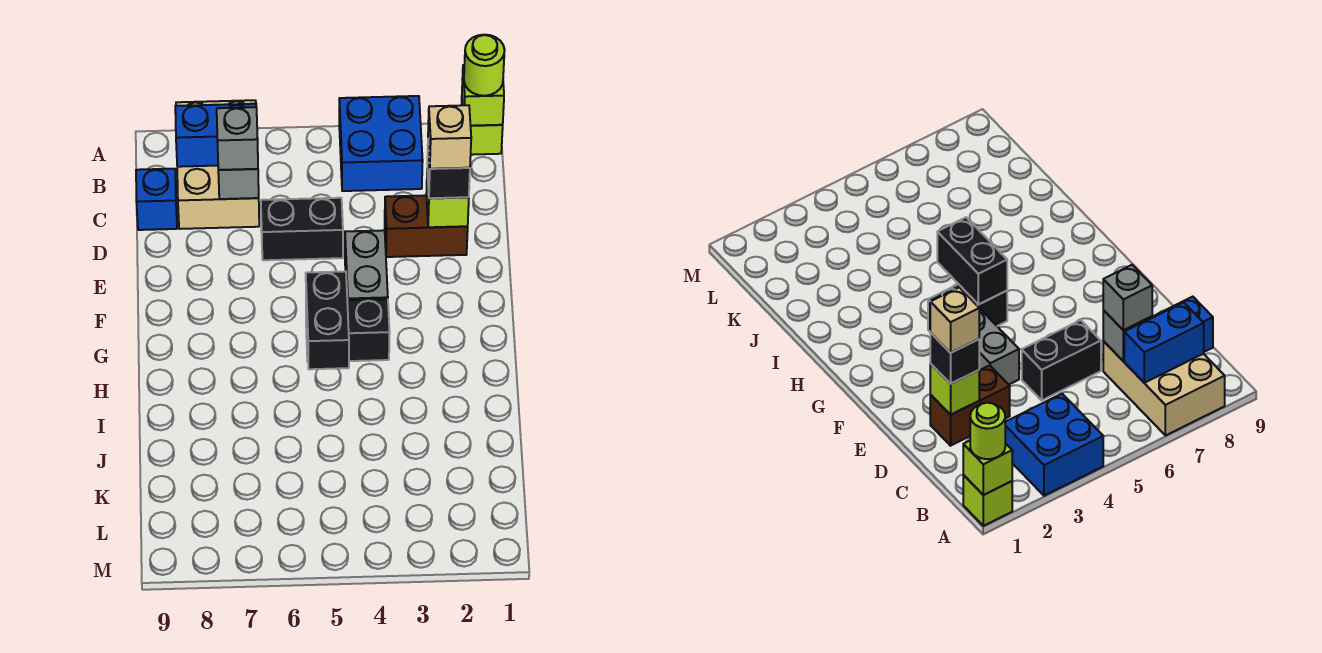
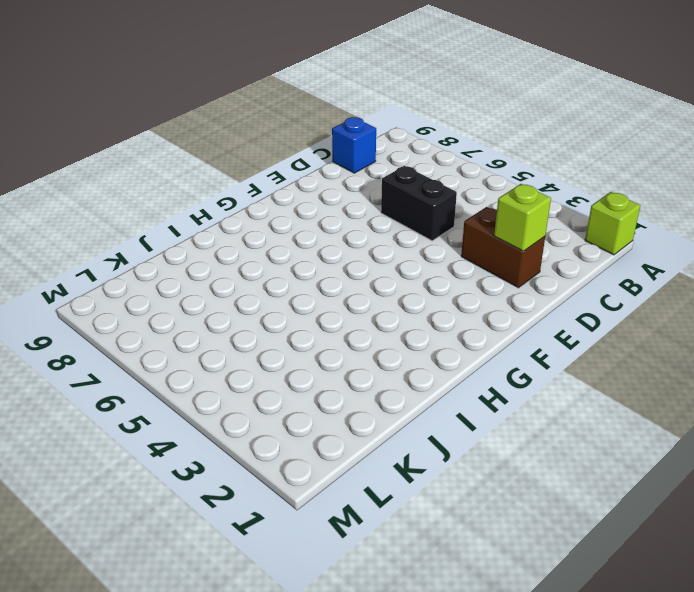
none -> blue brick A3:B4 level 1
none -> tan brick A7:C8 level 1
none -> grey brick E4:F4 level 1

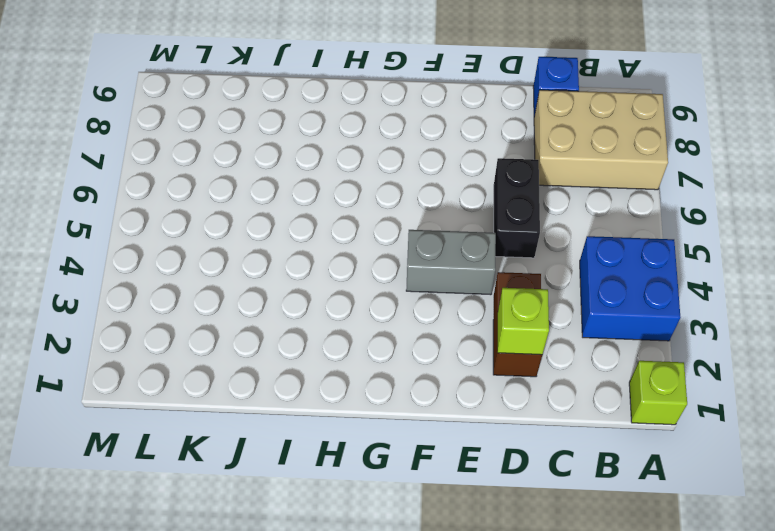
none -> black brick G4:G5 level 1
none -> lime brick A1 level 2
none -> blue brick B7:B8 level 2

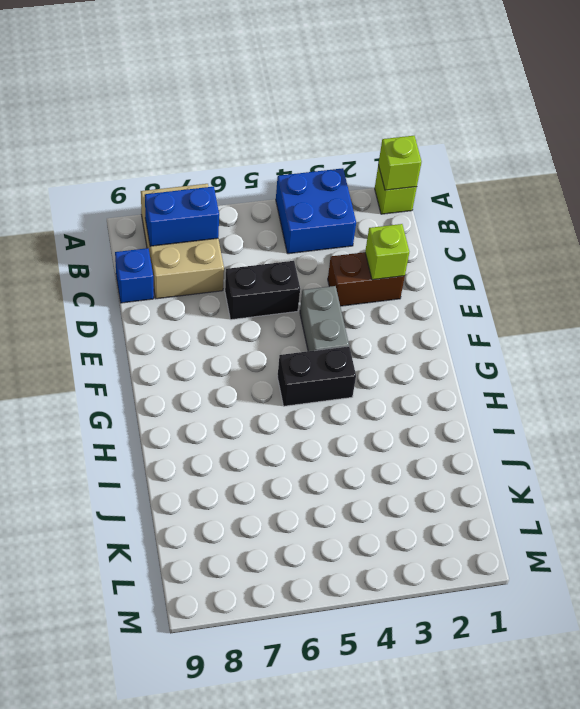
none -> grey brick C7 level 2
none -> black brick G5:H5 level 2
none -> lime round brick A1 level 3

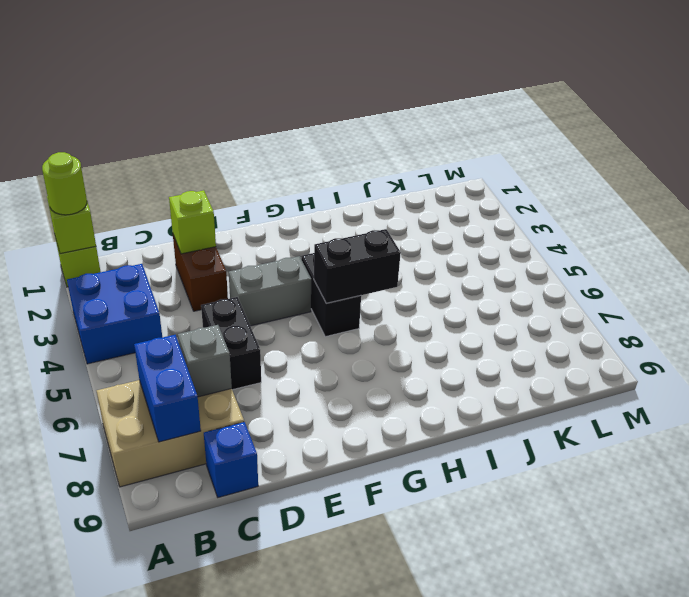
none -> grey brick C7 level 3
none -> black brick D2 level 3
none -> tan brick D2 level 4

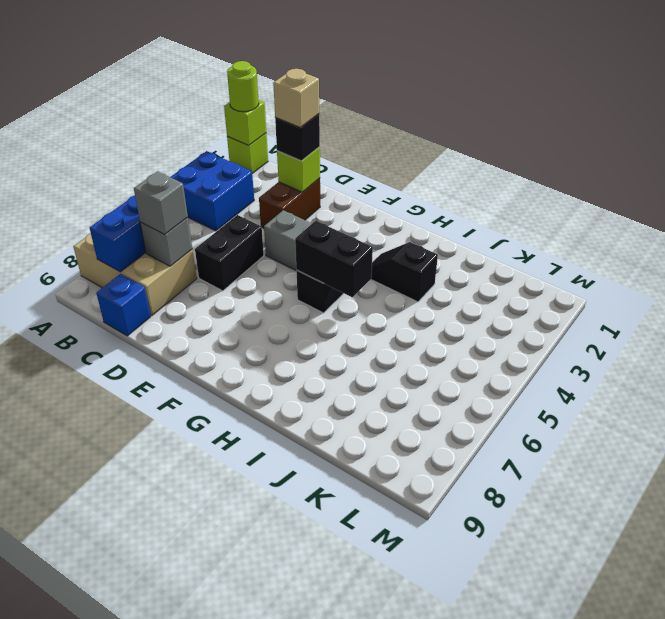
black slope H3:I3 level 1 top I -> none

